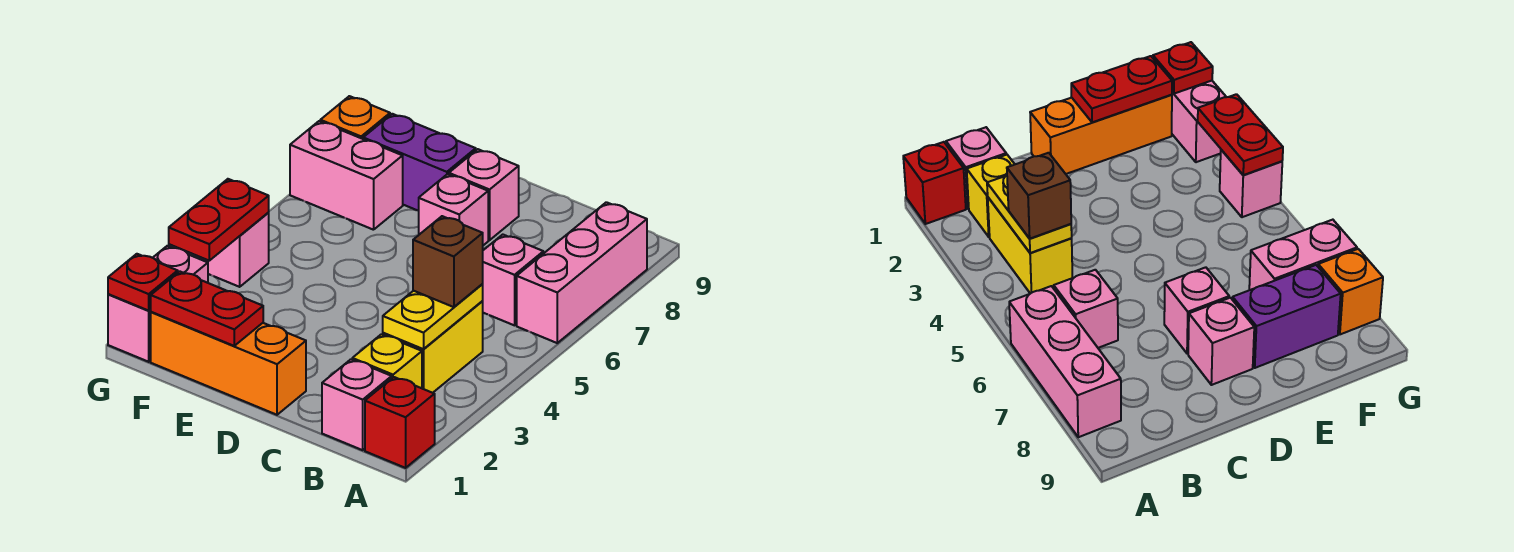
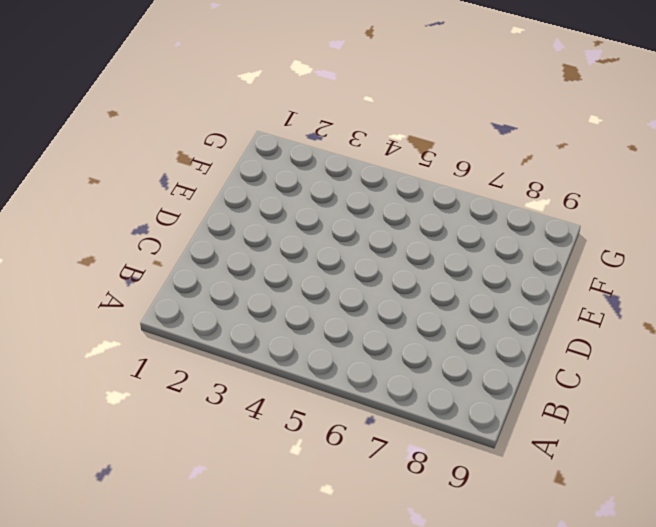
none -> red brick A1 level 1
none -> pink brick A6:A8 level 1
none -> pink brick B1 level 1

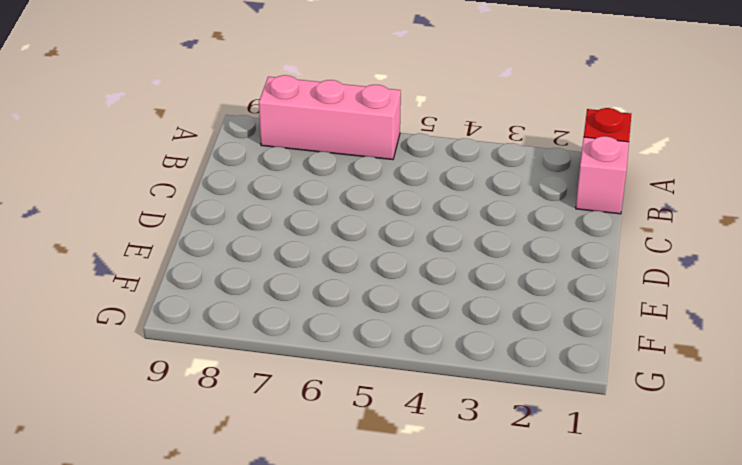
none -> yellow brick B2 level 1
none -> yellow brick B3:B4 level 1
none -> pink brick B6 level 1

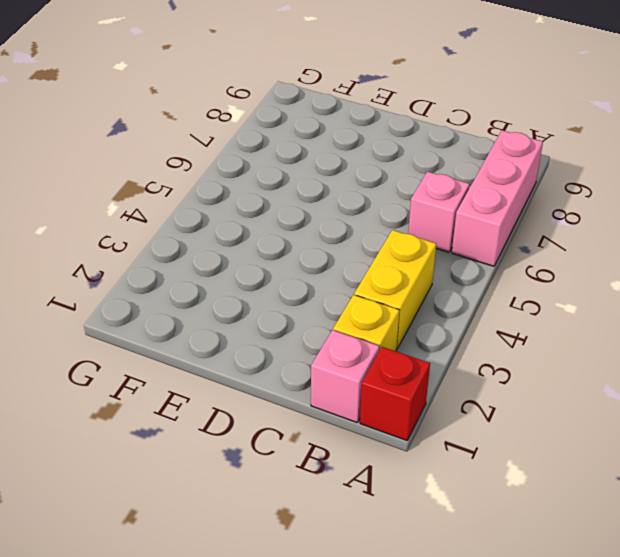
none -> orange brick D1:F1 level 1
none -> pink brick D7 level 1
none -> pink brick D8 level 1

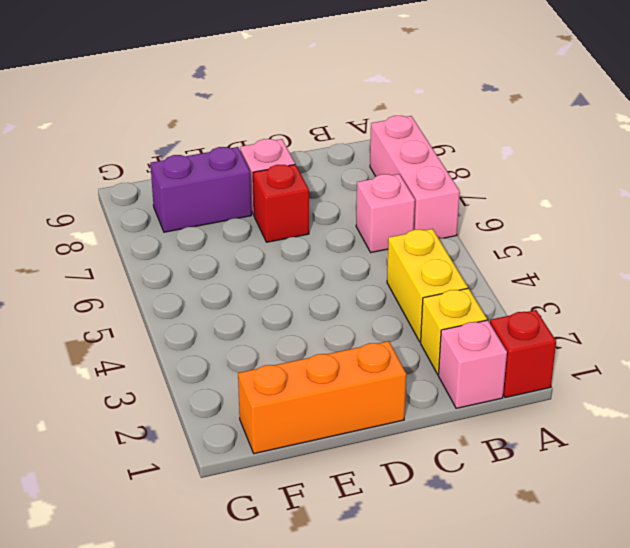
red brick D7 level 1 -> pink brick D7 level 1
none -> pink brick F7:G7 level 1
none -> pink brick G1:G2 level 1
none -> pink brick G4 level 1

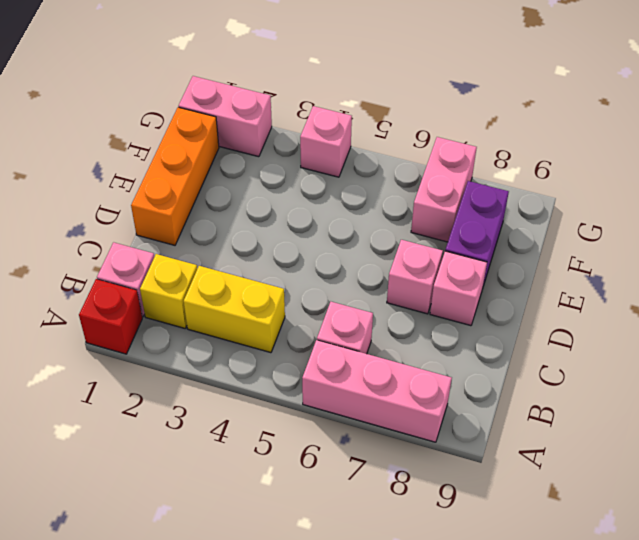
none -> orange brick G8 level 1
none -> yellow plate B3:B4 level 2
none -> red plate E1:F1 level 2

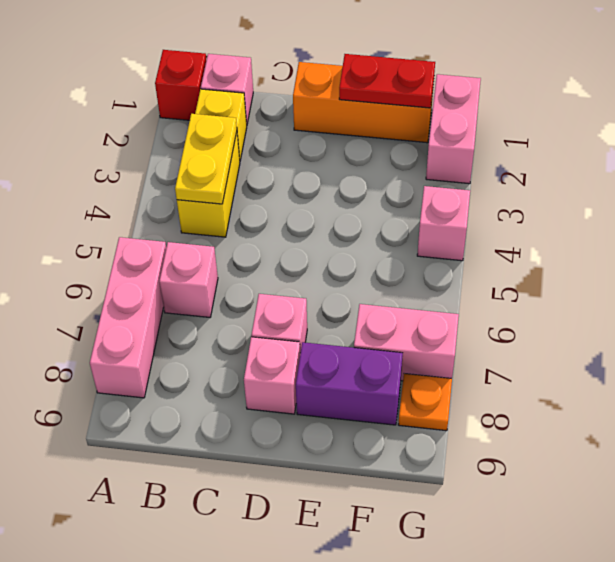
orange plate G8 level 1 -> orange brick G8 level 1
none -> red plate G1 level 2
none -> red plate G3:G4 level 2
none -> brown brick B4 level 3

